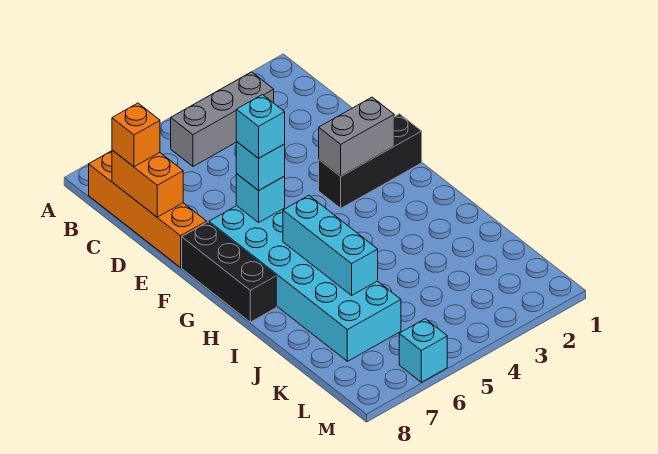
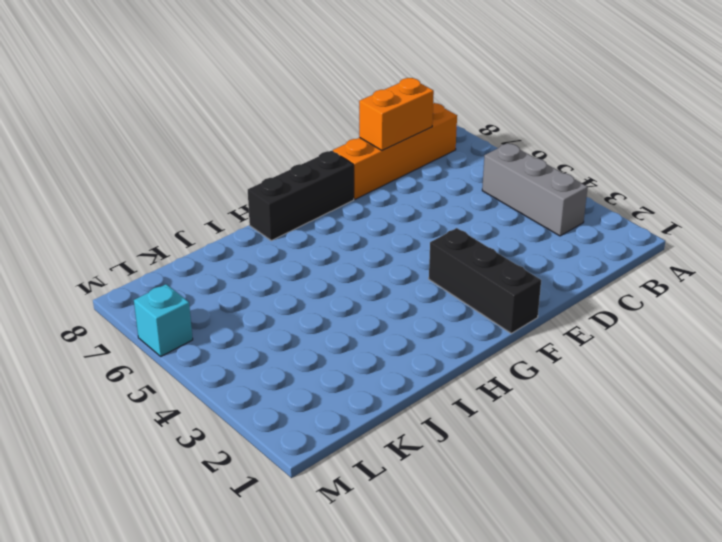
none -> cyan brick F6:K7 level 1
none -> grey brick F2:F3 level 2
none -> cyan brick F6 level 2

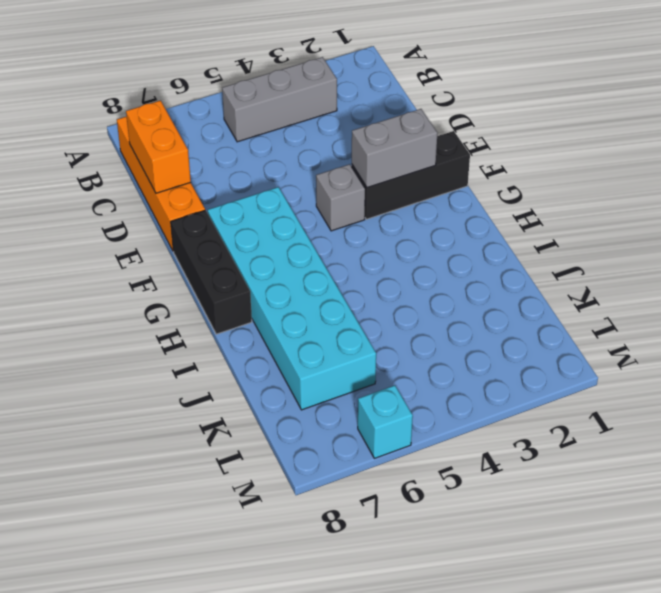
grey brick F4 level 1 -> none
none -> cyan brick F6 level 2
none -> cyan brick H6:J6 level 2
none -> orange brick C8 level 3

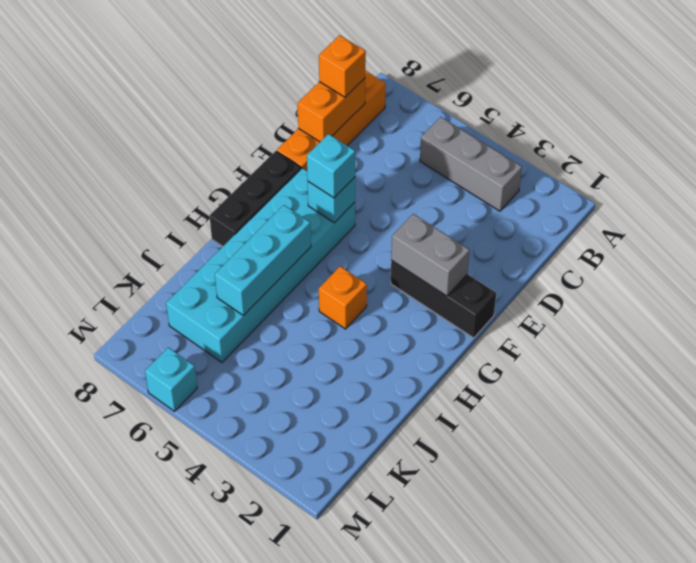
orange brick H4 level 1 -> none
none -> cyan brick F6 level 4

